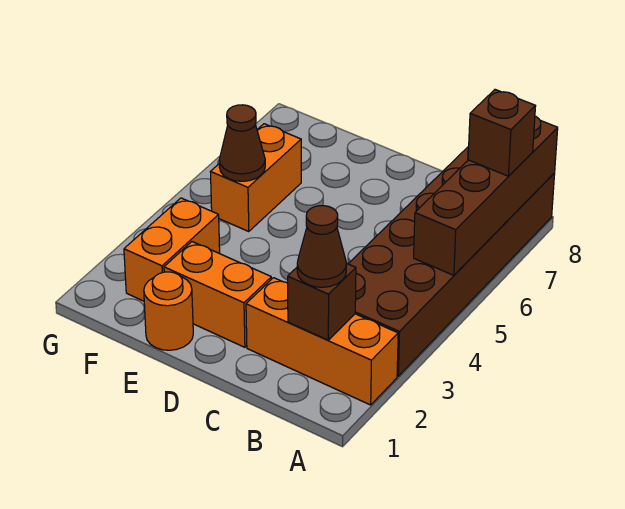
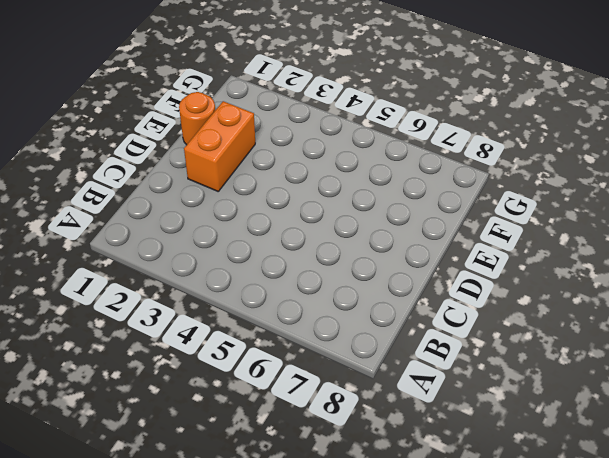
none -> orange brick A2:C2 level 1
none -> brown brick A3:B8 level 1

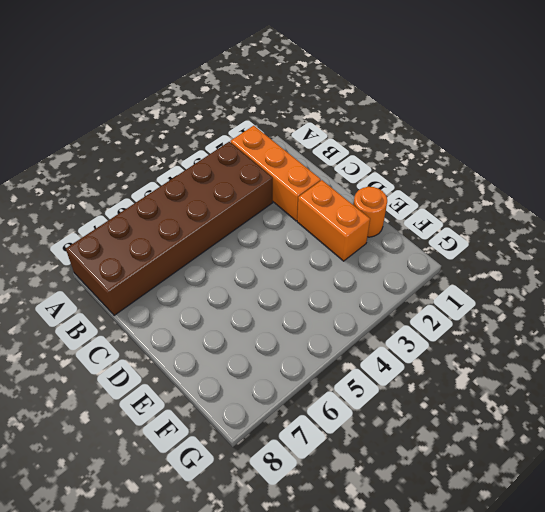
none -> orange brick F2:F3 level 1
none -> orange brick F5:F6 level 1

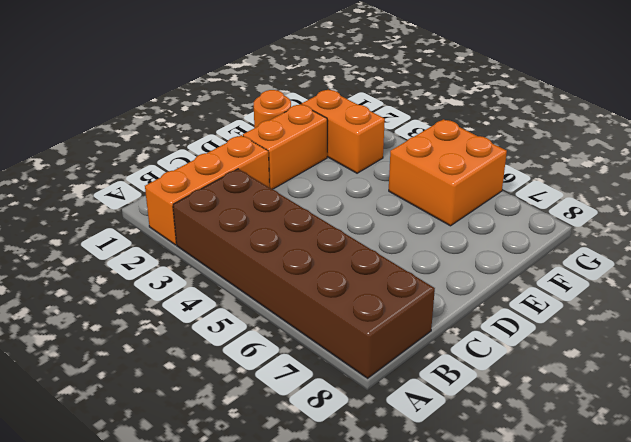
orange brick F5:G6 level 1 -> orange brick F5:F6 level 1
none -> brown brick A5:A8 level 2
none -> brown brick B2 level 2

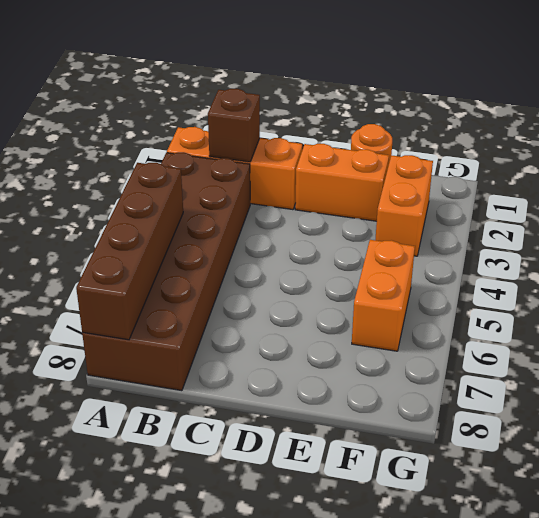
none -> brown cone F5 level 2
none -> brown brick A7 level 3

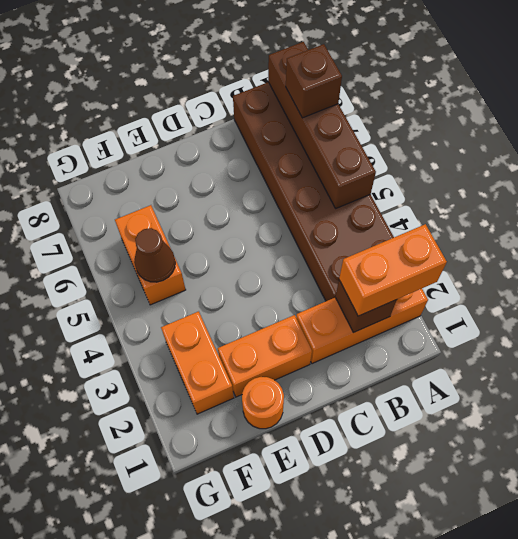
orange brick A2:B2 level 3 -> brown cone B2 level 3

